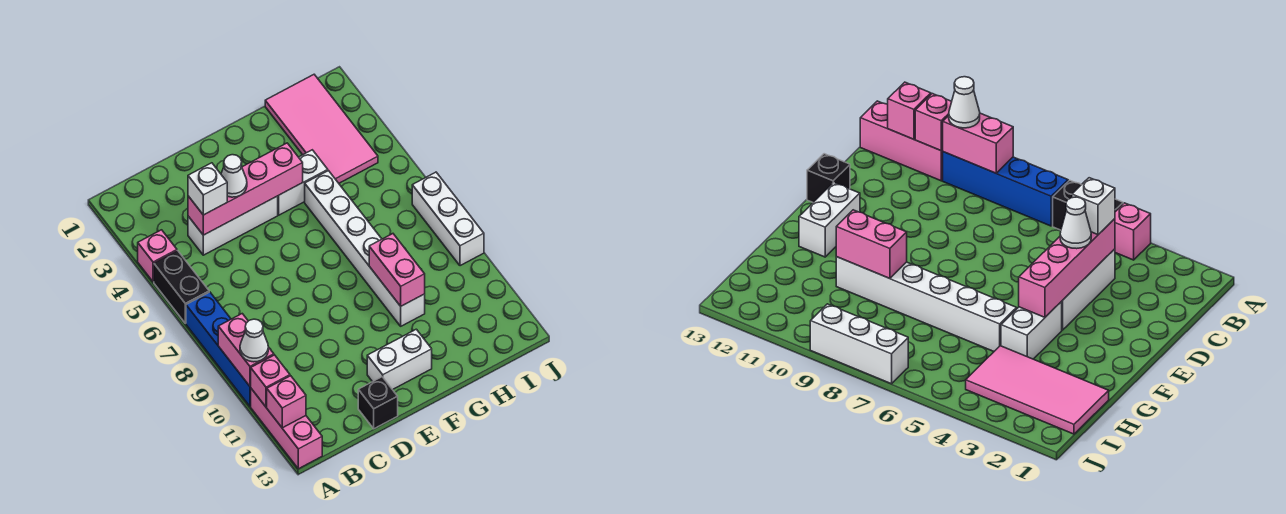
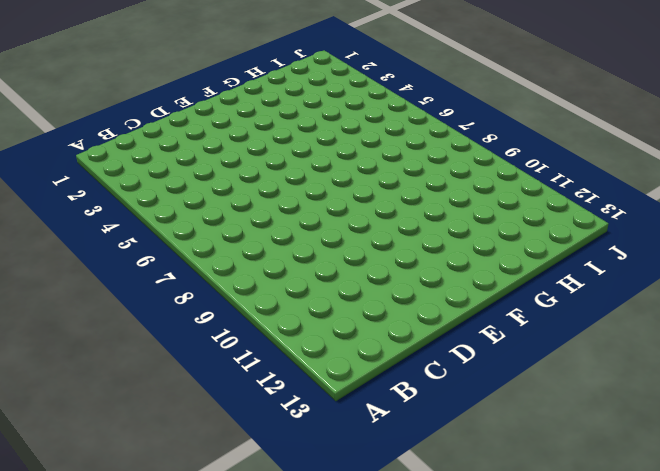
none -> pink brick A4 level 1
none -> black brick A5:A6 level 1
none -> blue brick A7:A10 level 1

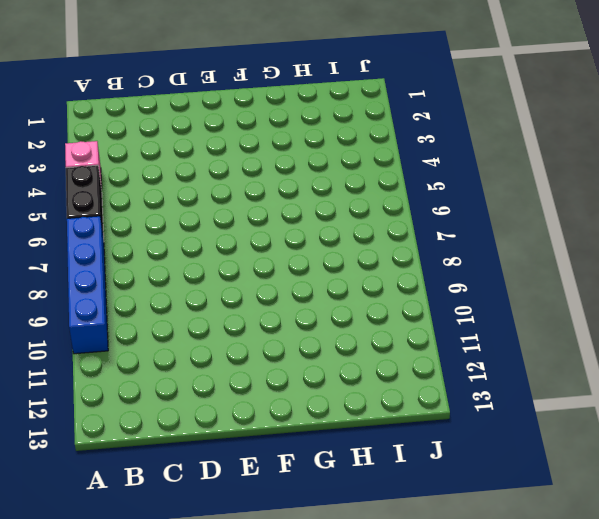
none -> pink brick A11:A13 level 1
none -> white brick C4:E4 level 1
none -> black brick D13 level 1

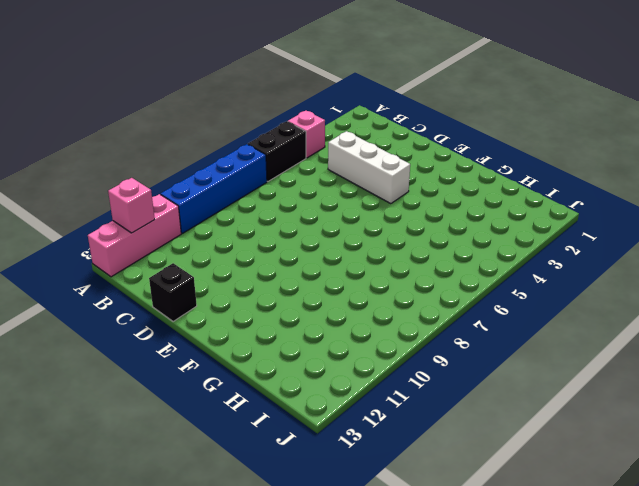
none -> white brick E12:F12 level 1
none -> white brick F4:G4 level 1
none -> white brick G5:G10 level 1

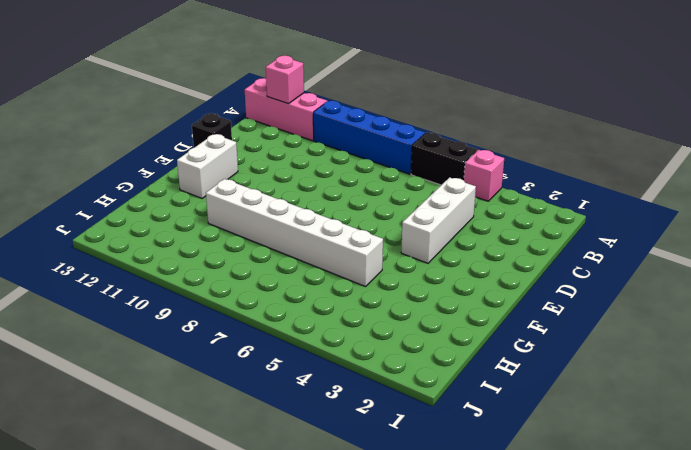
none -> white brick F4:G4 level 1
none -> pink tile H1:I4 level 1
none -> white brick J7:J9 level 1

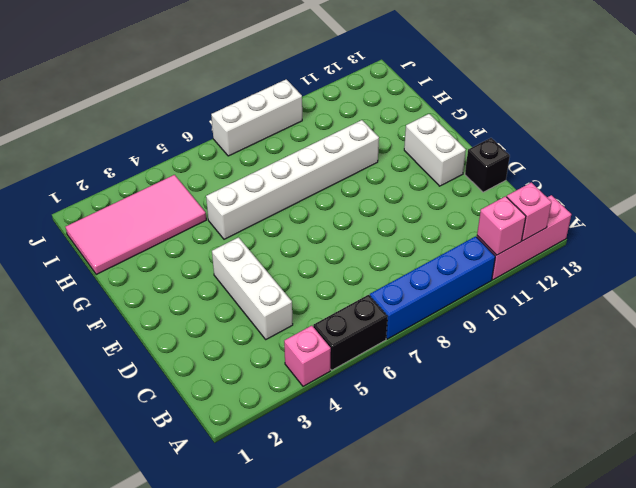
none -> white brick F4:G4 level 1
none -> pink brick A9:A10 level 2
none -> pink brick C4:F4 level 2

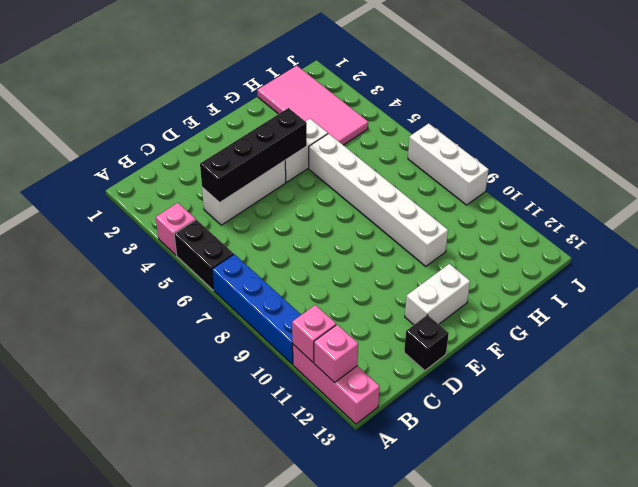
black brick C4:F4 level 2 -> pink brick C4:F4 level 2
none -> pink brick A9:A10 level 2
none -> pink brick G9:G10 level 2
none -> white cone A10 level 3

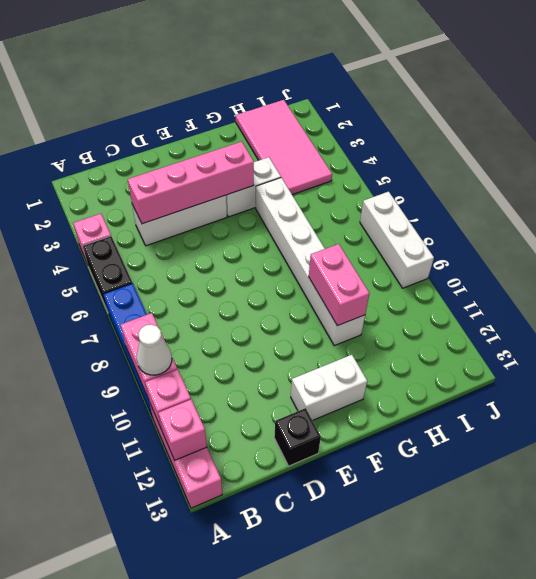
none -> white brick C4 level 3
none -> white cone D4 level 3

